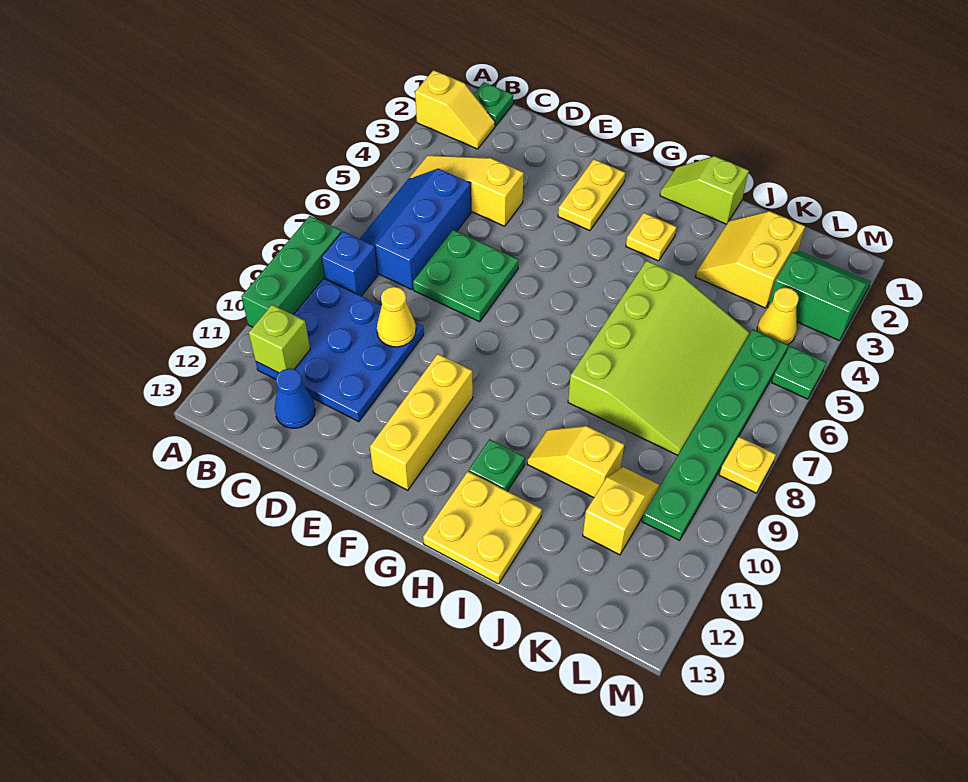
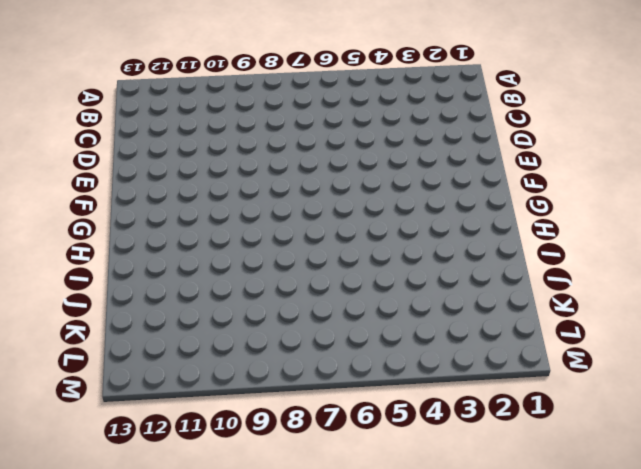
none -> yellow slope A2:B2 level 1 top A
none -> green brick A8:A10 level 1
none -> green plate B1 level 1

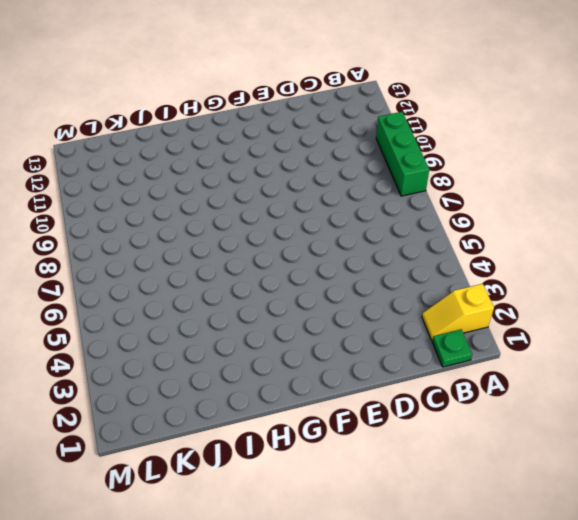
none -> yellow slope B4:D4 level 1 top D
none -> blue slope B5:C7 level 1 top C
none -> blue brick B8 level 1

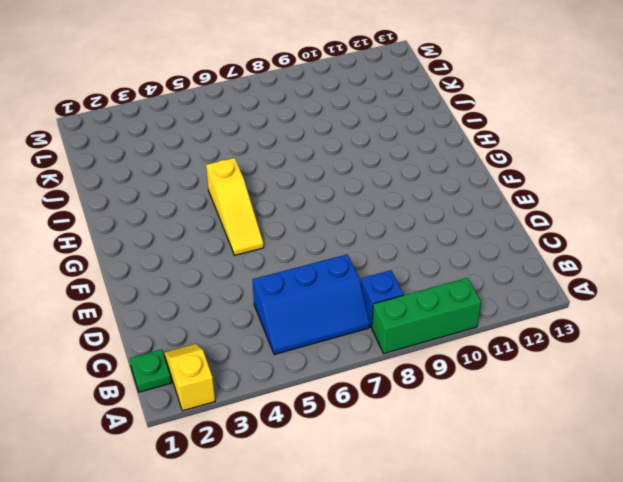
yellow slope F5:H5 level 1 top H -> yellow slope B4:D4 level 1 top D
none -> blue plate B9:D11 level 1
none -> blue cone C12 level 1
none -> green plate D6:E7 level 1

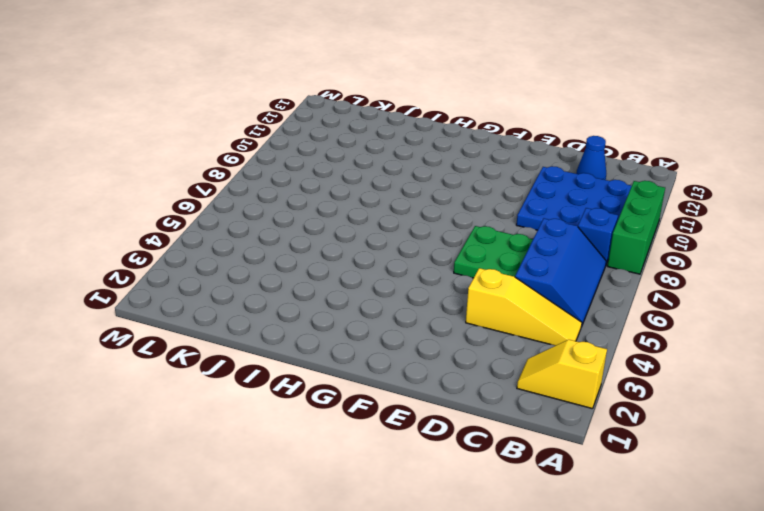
none -> green plate B1 level 1
none -> yellow plate F2:F3 level 1
none -> yellow brick F10:F12 level 1

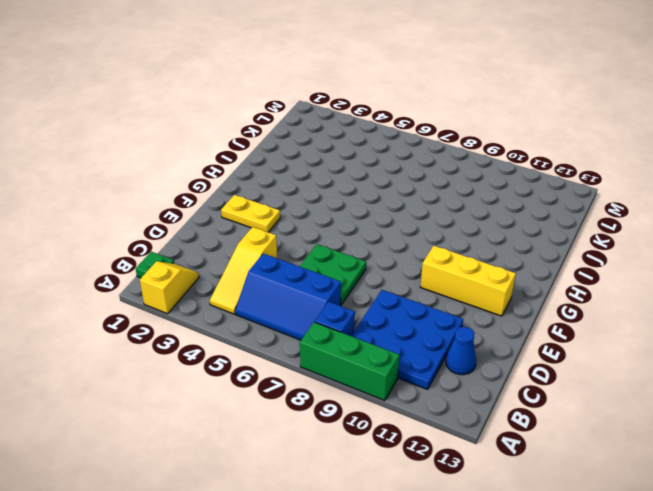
none -> lime slope H1:I1 level 1 top I
none -> yellow plate H3 level 1
none -> green plate H11 level 1

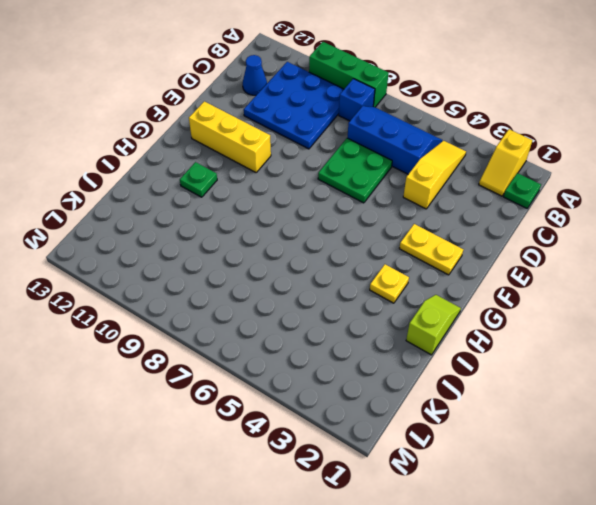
none -> yellow plate H12:I13 level 1
none -> lime slope I5:K8 level 1 top I
none -> yellow slope I10:J10 level 1 top J

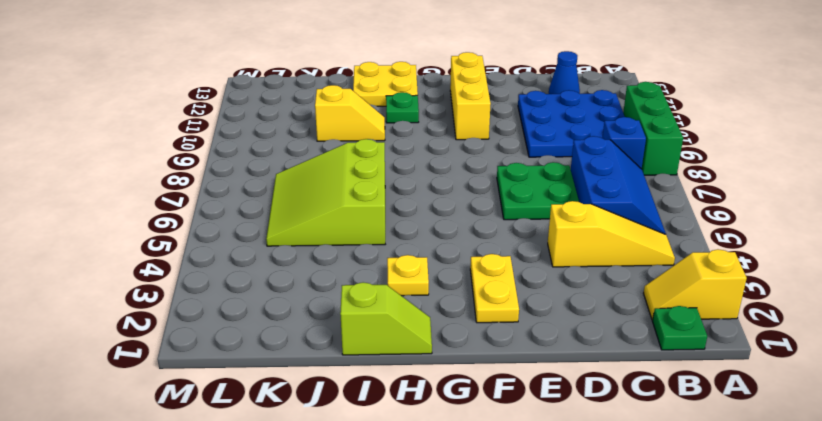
lime slope I5:K7 level 1 top I -> lime slope I5:K8 level 1 top I
none -> yellow slope J2:K3 level 1 top K
none -> yellow slope K10:K11 level 1 top 11
none -> green slope L2:M3 level 1 top 3

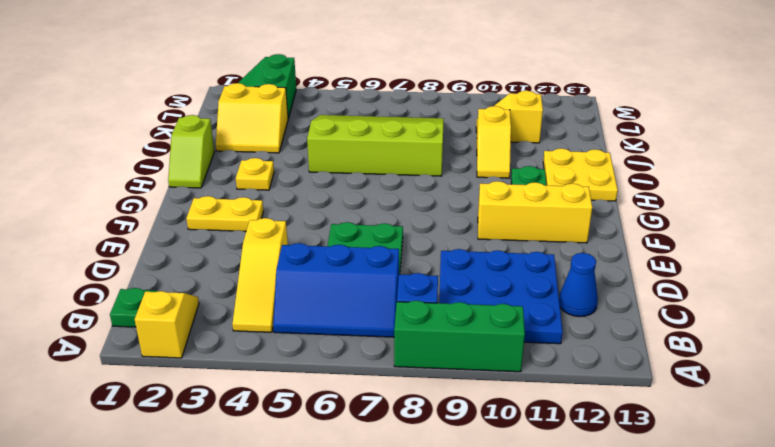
none -> yellow cone L4 level 1
none -> green plate L5:L10 level 1
none -> green plate M5 level 1

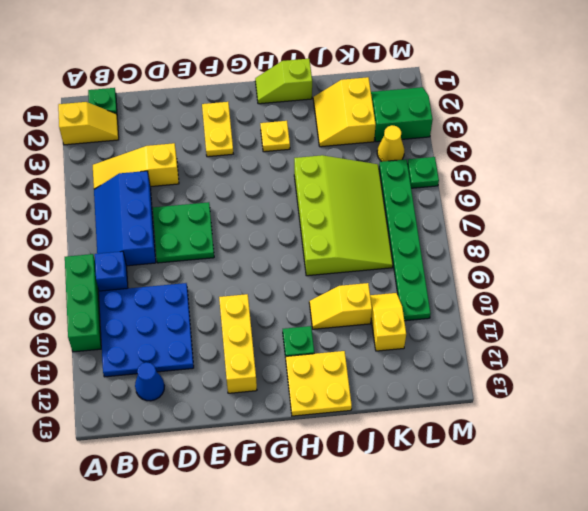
none -> yellow plate M8 level 1
none -> lime brick B11 level 2
none -> yellow cone D9 level 2

